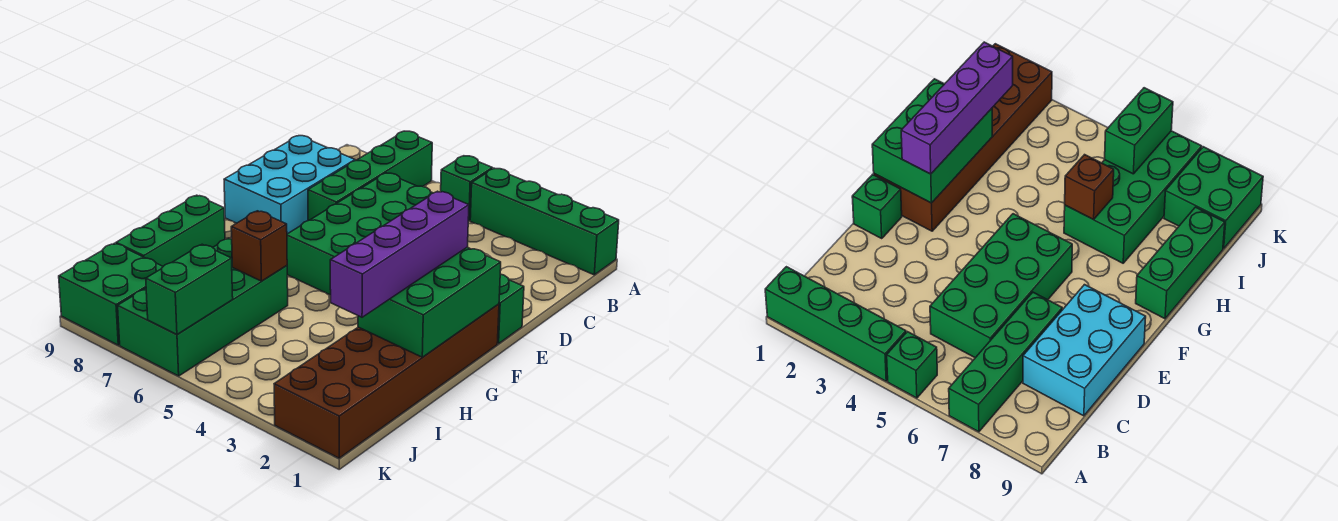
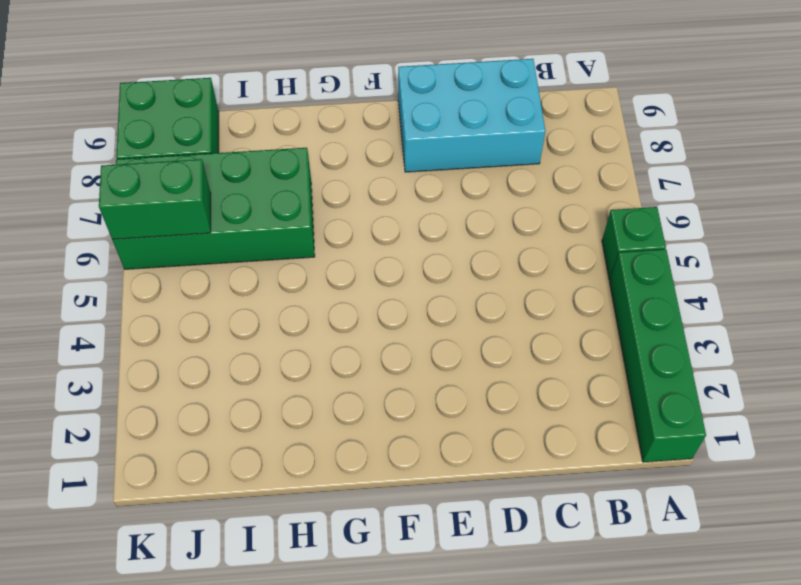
none -> green brick A7:D7 level 1
none -> green brick C5:F6 level 1
none -> green brick E1 level 1

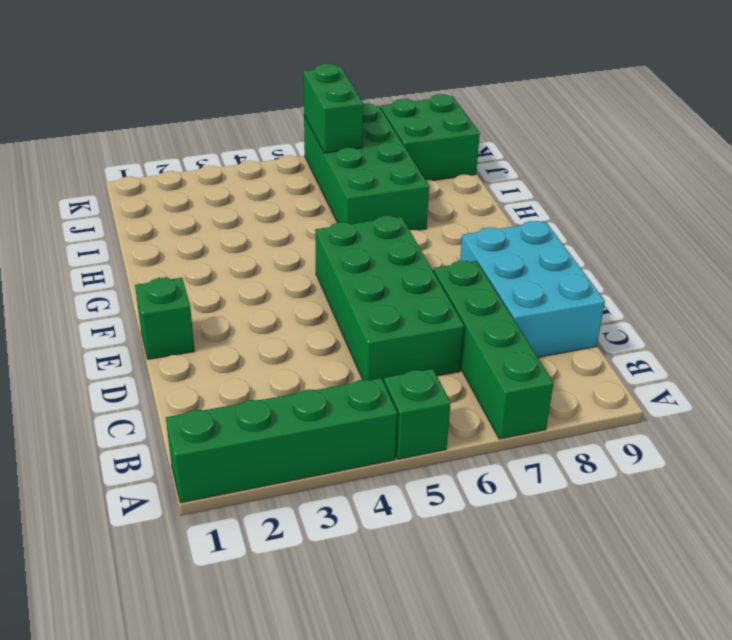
none -> brown brick F1:K2 level 1
none -> green brick G9:I9 level 1
none -> green brick F1:H2 level 2

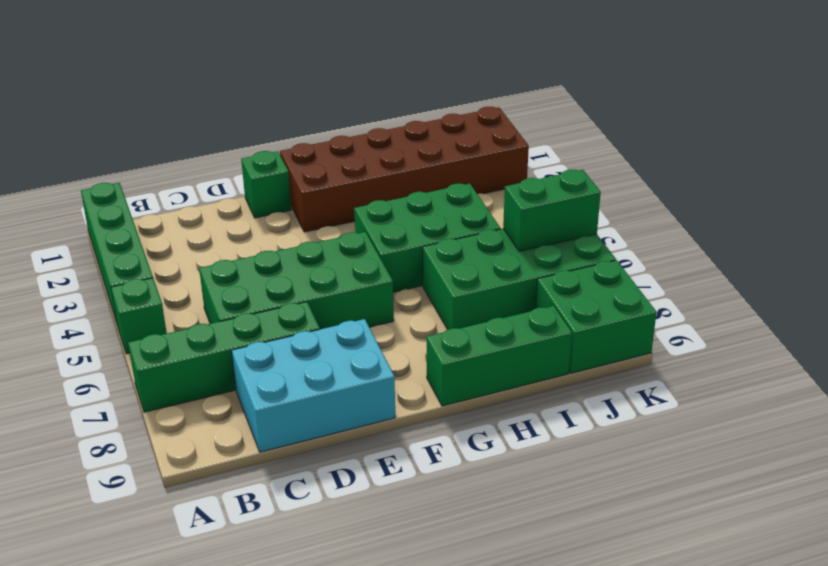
green brick G4:I5 level 1 -> green brick F1:H2 level 2
none -> brown brick H6 level 2
none -> purple brick F2:I2 level 3

